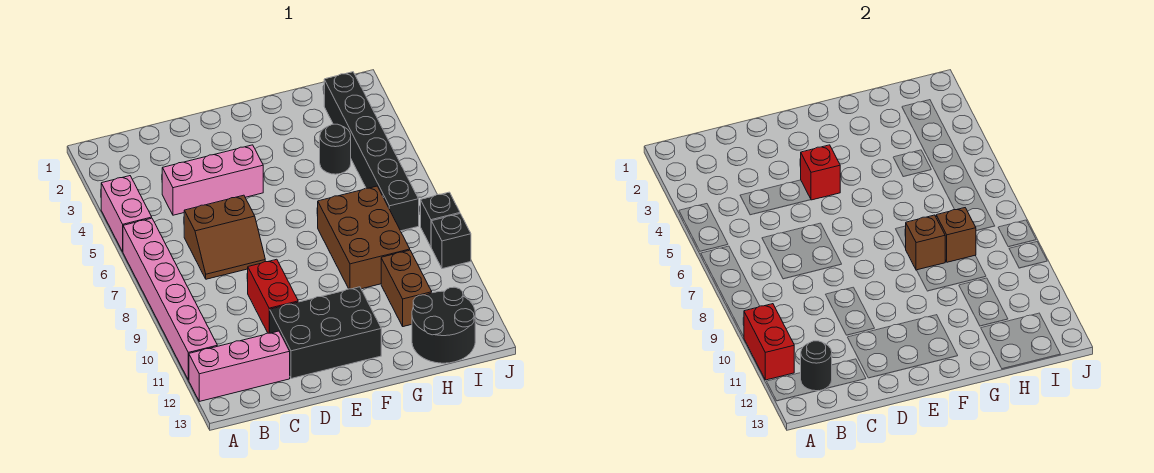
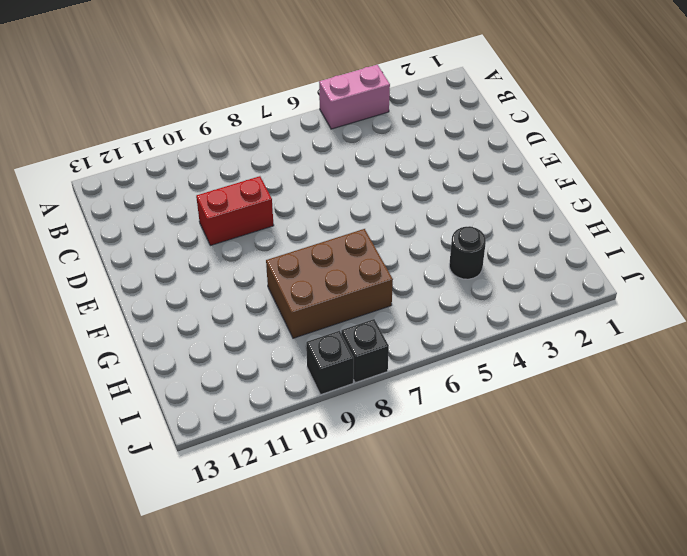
none -> pink brick A6:A11 level 1
none -> pink brick A12:C12 level 1
none -> pink brick C4:E4 level 1

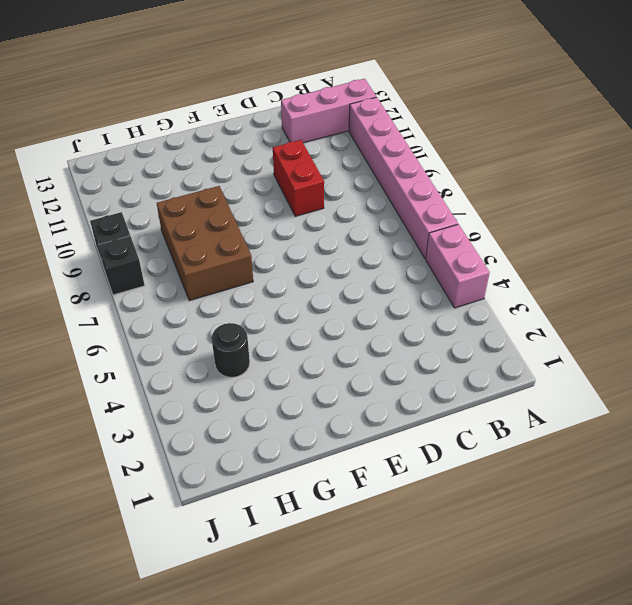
none -> pink brick C4:E4 level 1
none -> brown slope C6:D7 level 1 top 6
none -> black brick D11:F12 level 1

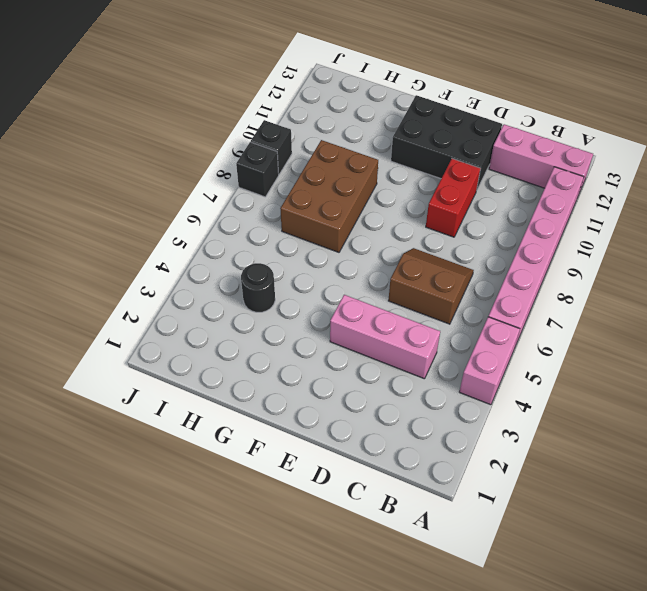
none -> brown brick H10:H11 level 1
none -> black round brick H12:I13 level 1
none -> black brick I2:I7 level 1

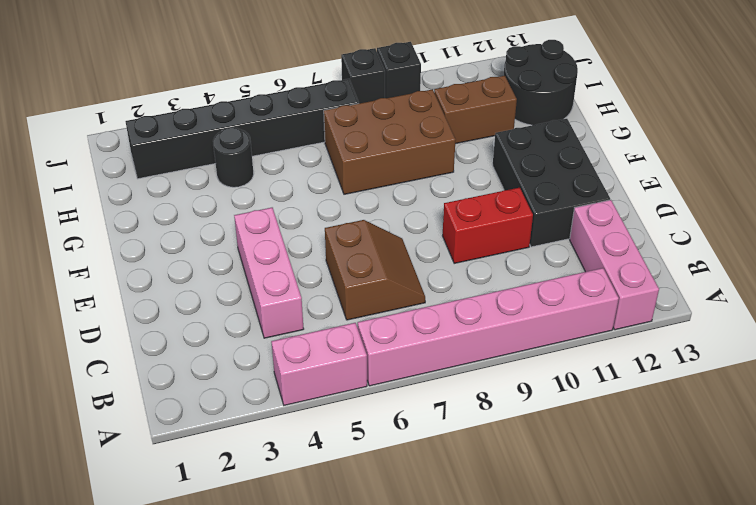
none -> red brick A10:A11 level 2
none -> black round brick B12 level 2
none -> red brick E4 level 2

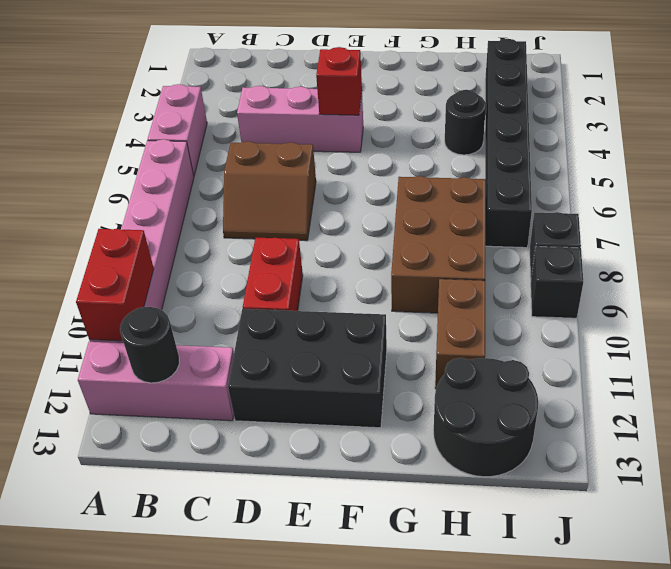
none -> brown brick G8 level 2
none -> brown brick H8 level 2

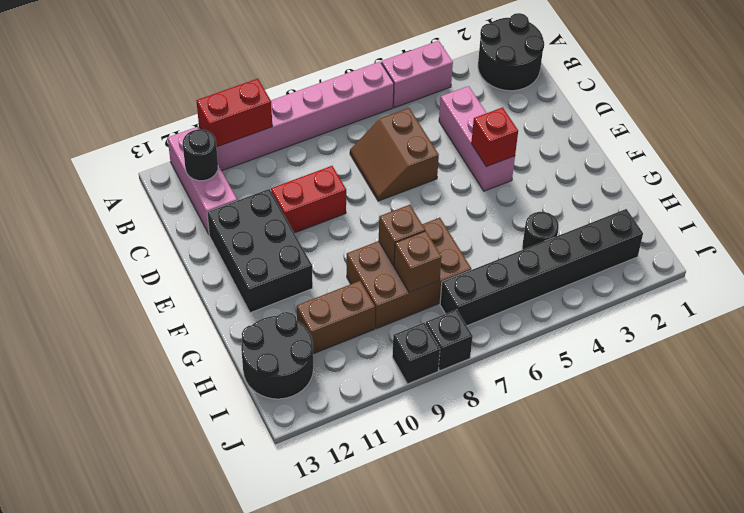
black round brick A1:B2 level 1 -> none

